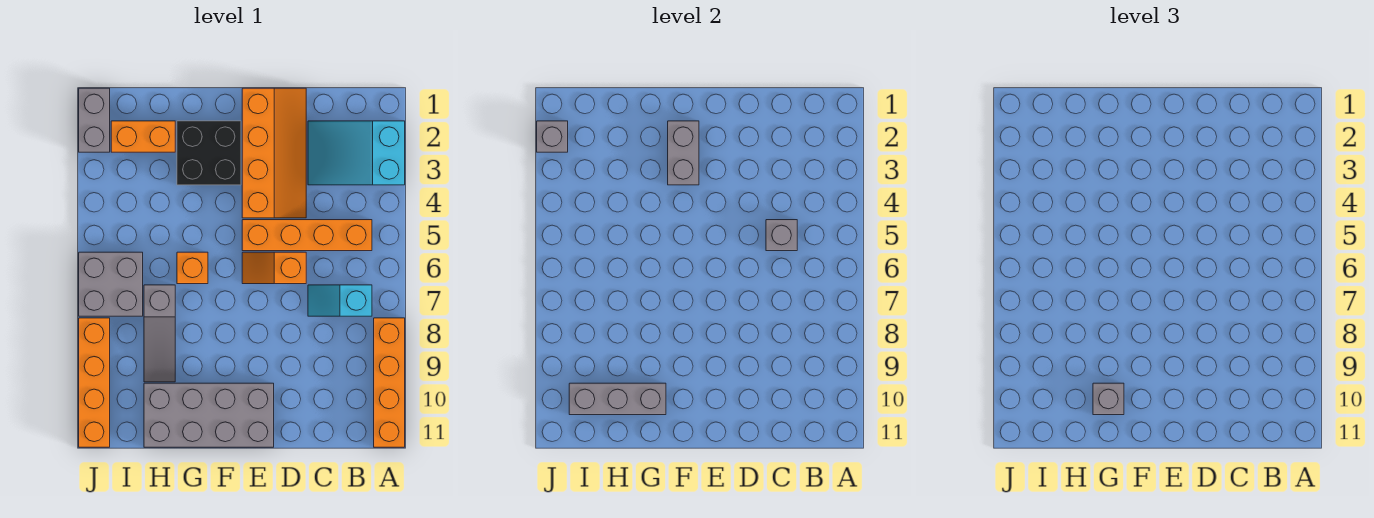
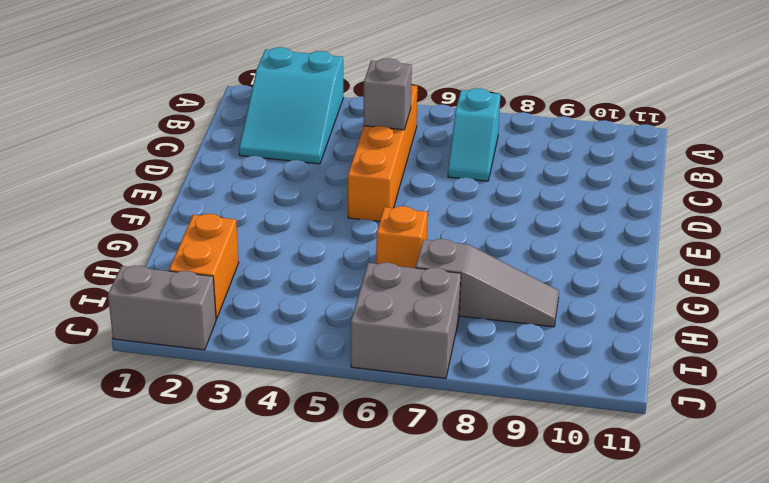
none -> orange brick A8:A11 level 1
none -> orange slope D1:E4 level 1 top E
none -> orange slope D6:E6 level 1 top D

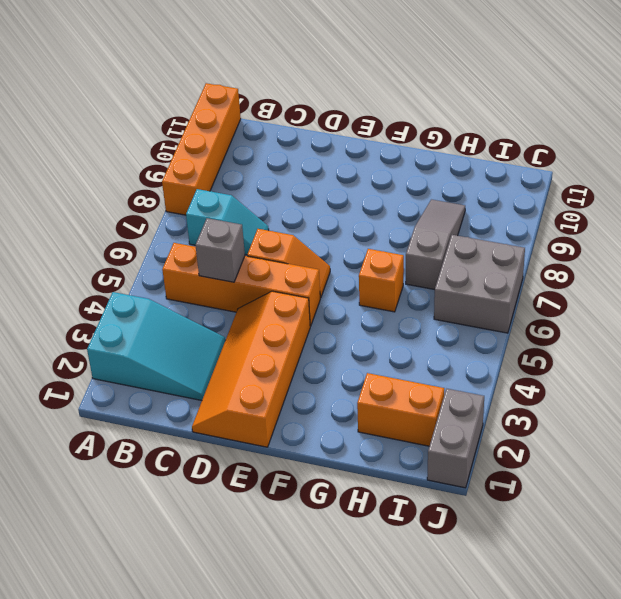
none -> grey brick E10:H11 level 1
none -> black brick F2:G3 level 1
none -> orange brick J8:J11 level 1

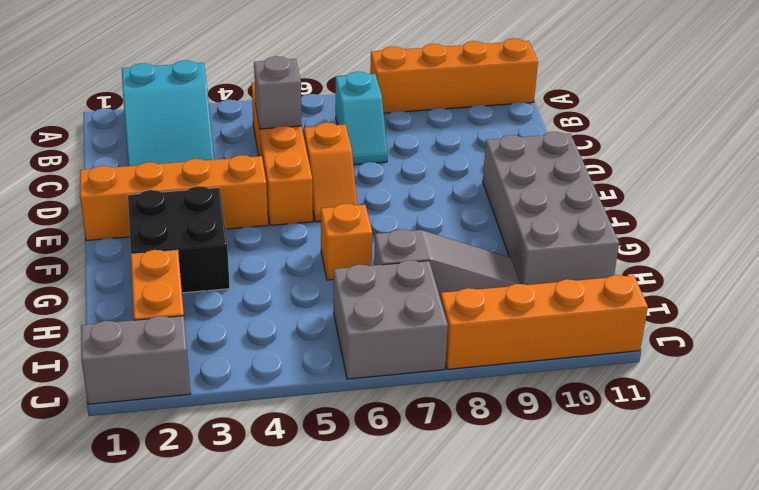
none -> grey brick F2:F3 level 2
none -> grey brick G10:I10 level 2
none -> grey brick J2 level 2

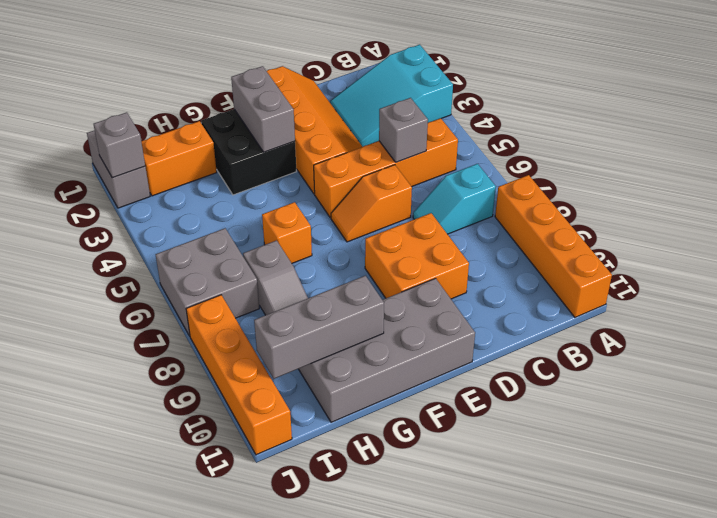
orange brick D8:E9 level 1 -> none
none -> grey brick G10 level 3

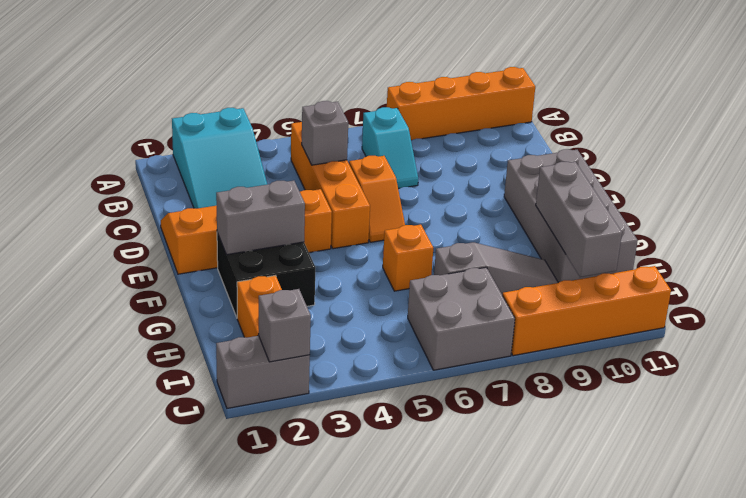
none -> grey brick G10 level 3

